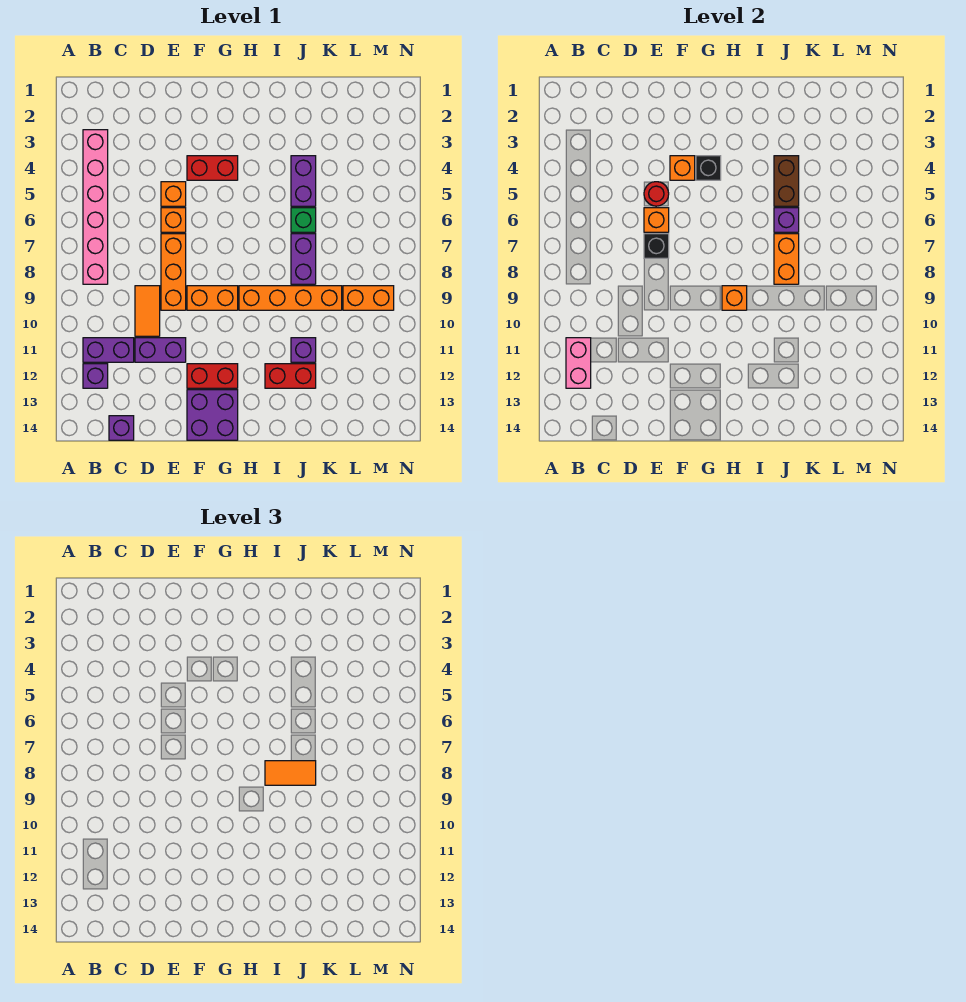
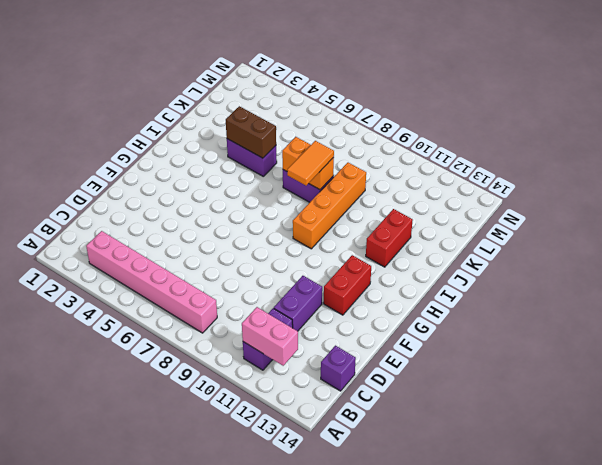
none -> purple brick B12 level 1
none -> orange tile D9:D10 level 1
none -> orange brick E5 level 1
none -> orange brick E6 level 1

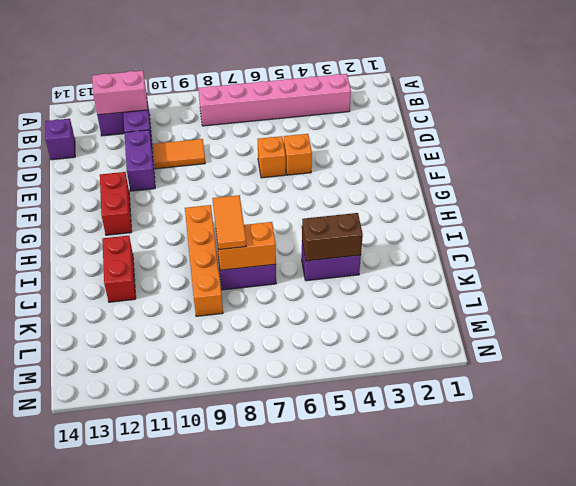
none -> orange brick E7:E9 level 1
none -> red brick F4:G4 level 1
none -> orange brick F9:G9 level 1
none -> purple brick F13:G14 level 1

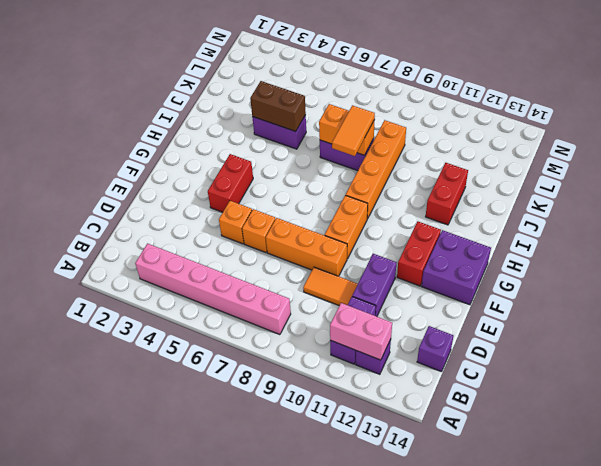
none -> green brick J6 level 1
none -> purple brick J11 level 1
none -> orange brick L9:M9 level 1
none -> red round brick E5 level 2

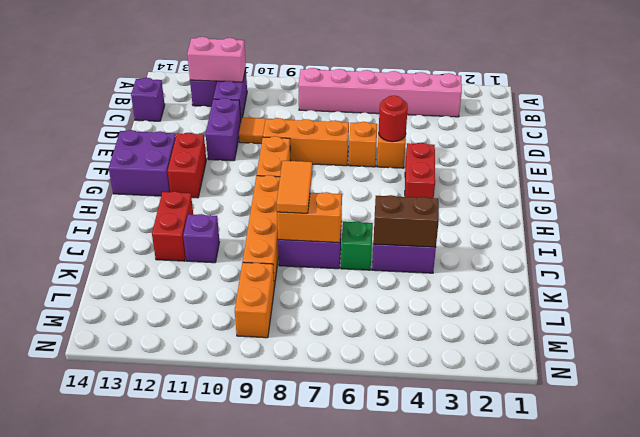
none -> orange brick E6 level 2
none -> black brick E7 level 2
none -> orange brick F4 level 2
none -> black brick G4 level 2

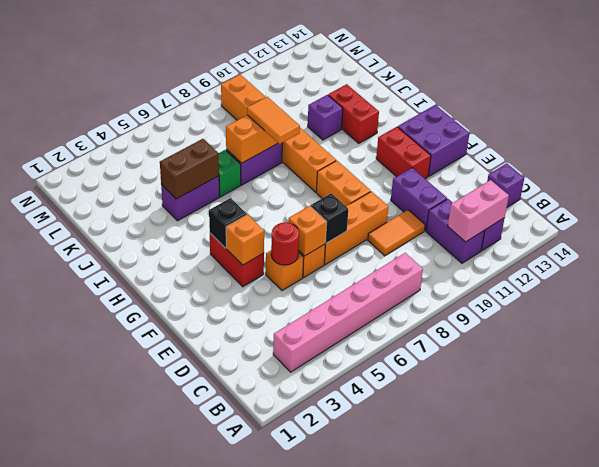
none -> orange brick H9 level 2
none -> purple brick J6 level 2

